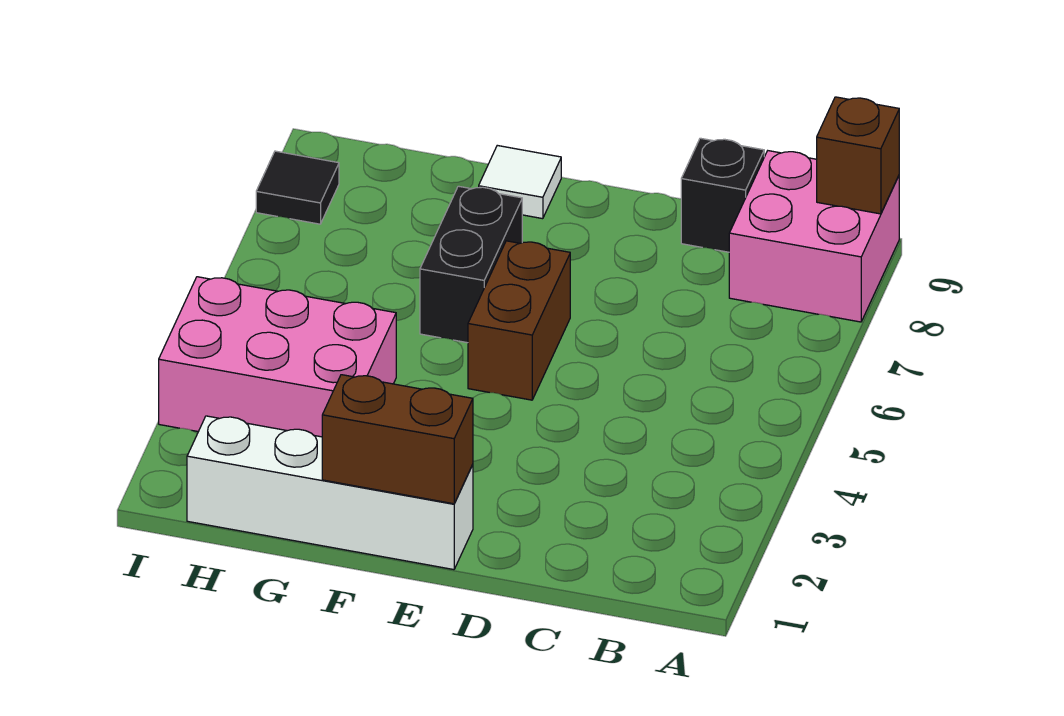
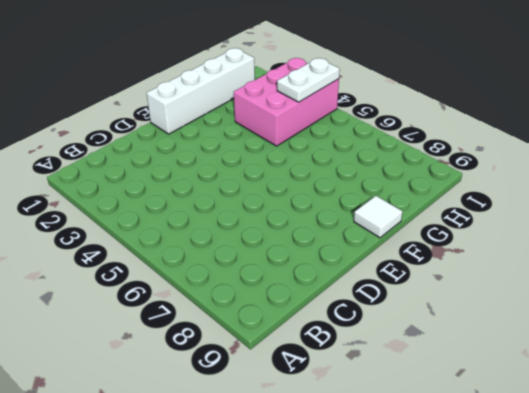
white plate H4:I4 level 2 -> none
none -> pink brick A8:B9 level 1
none -> black brick C9 level 1

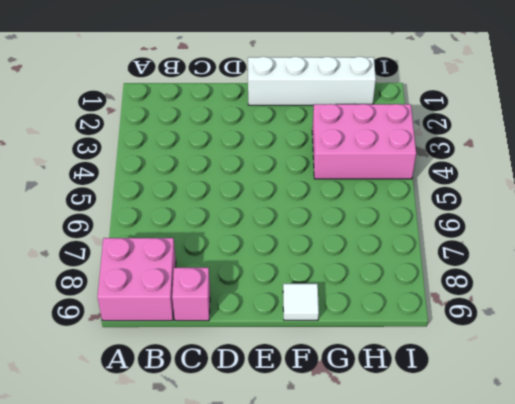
pink brick C9 level 1 -> black brick C9 level 1
none -> brown brick E5:E6 level 1
none -> black brick F6:F7 level 1

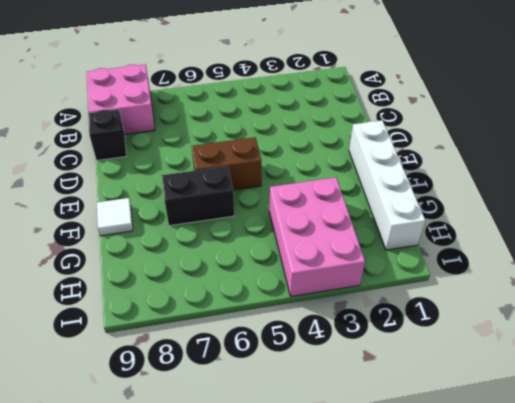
none -> black tile I8 level 1
none -> brown brick A9 level 2

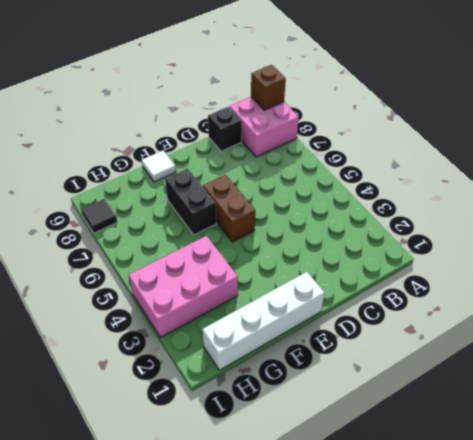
none -> brown brick E1:F1 level 2

